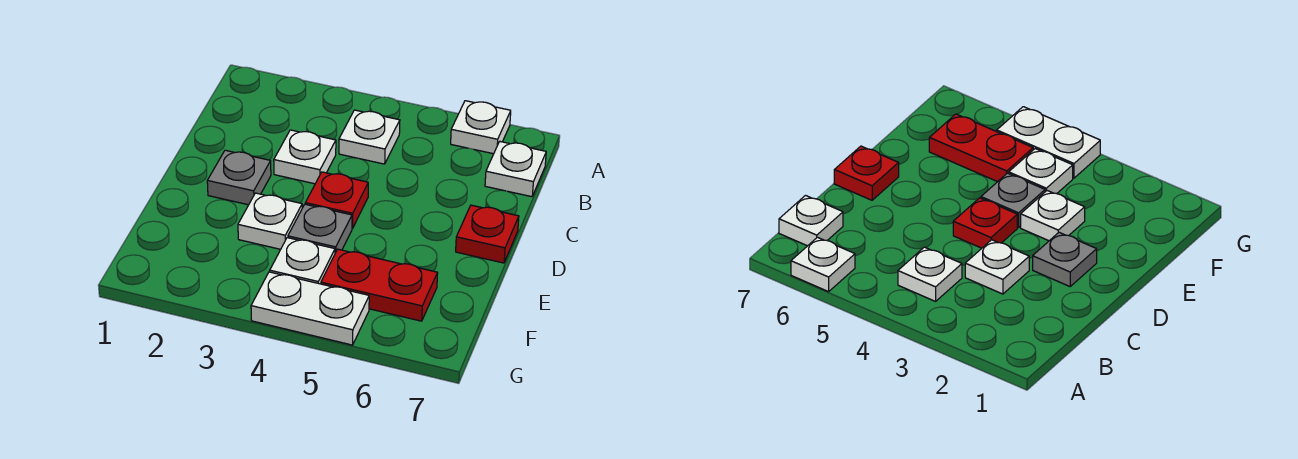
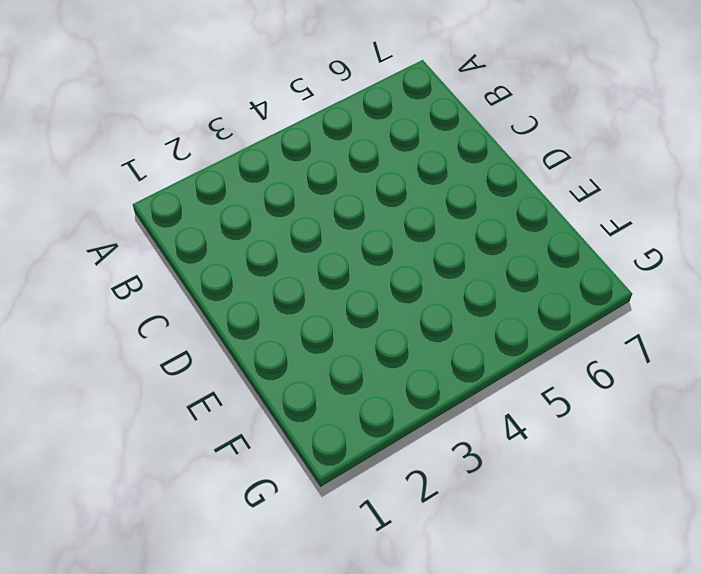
none -> white plate A6 level 1
none -> white plate B4 level 1
none -> white plate B7 level 1

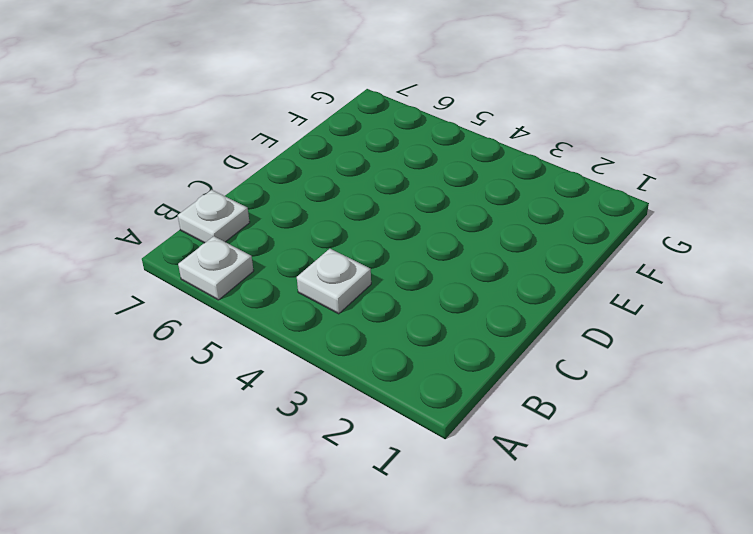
none -> white plate C3 level 1
none -> grey plate D2 level 1
none -> red plate D4 level 1

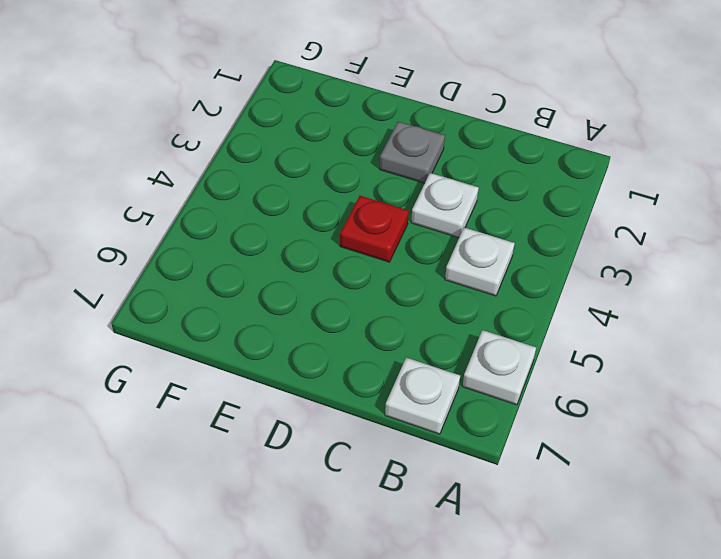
none -> red plate D7 level 1
none -> white plate E3 level 1
none -> grey plate E4 level 1

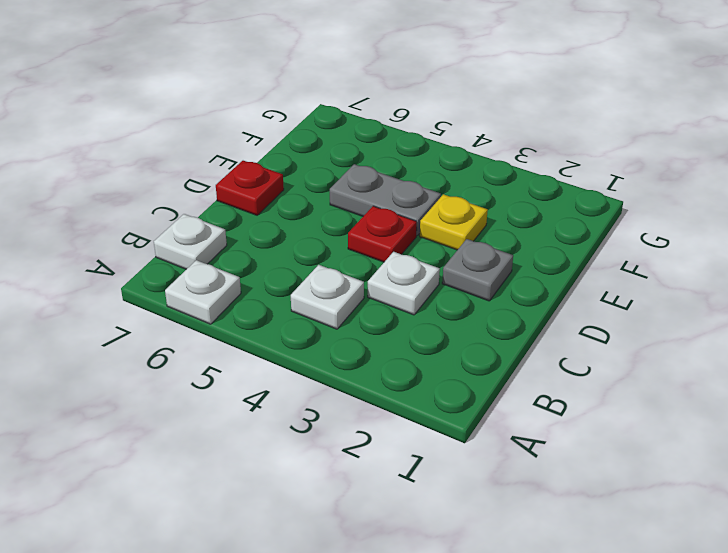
yellow plate E3 level 1 -> white plate E3 level 1
grey plate E4:E5 level 1 -> grey plate E4 level 1
none -> white plate F4 level 1
none -> red plate F5:F6 level 1
none -> white plate G4:G5 level 1

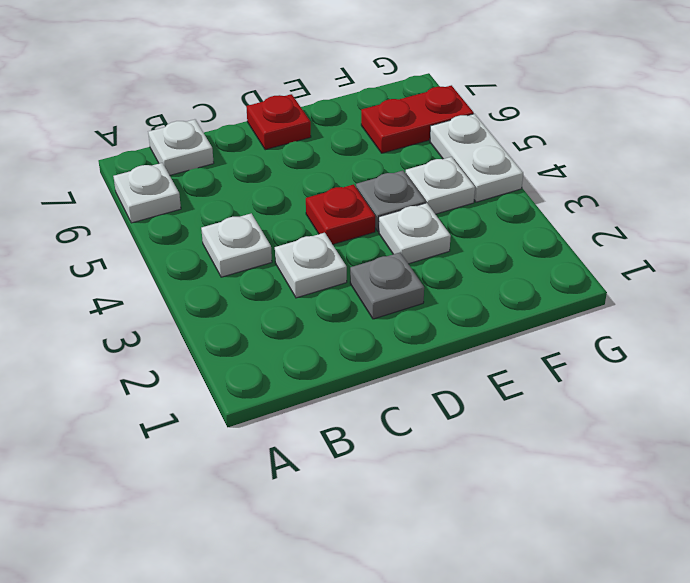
red plate F6:G6 level 1 -> red plate F5:F6 level 1

